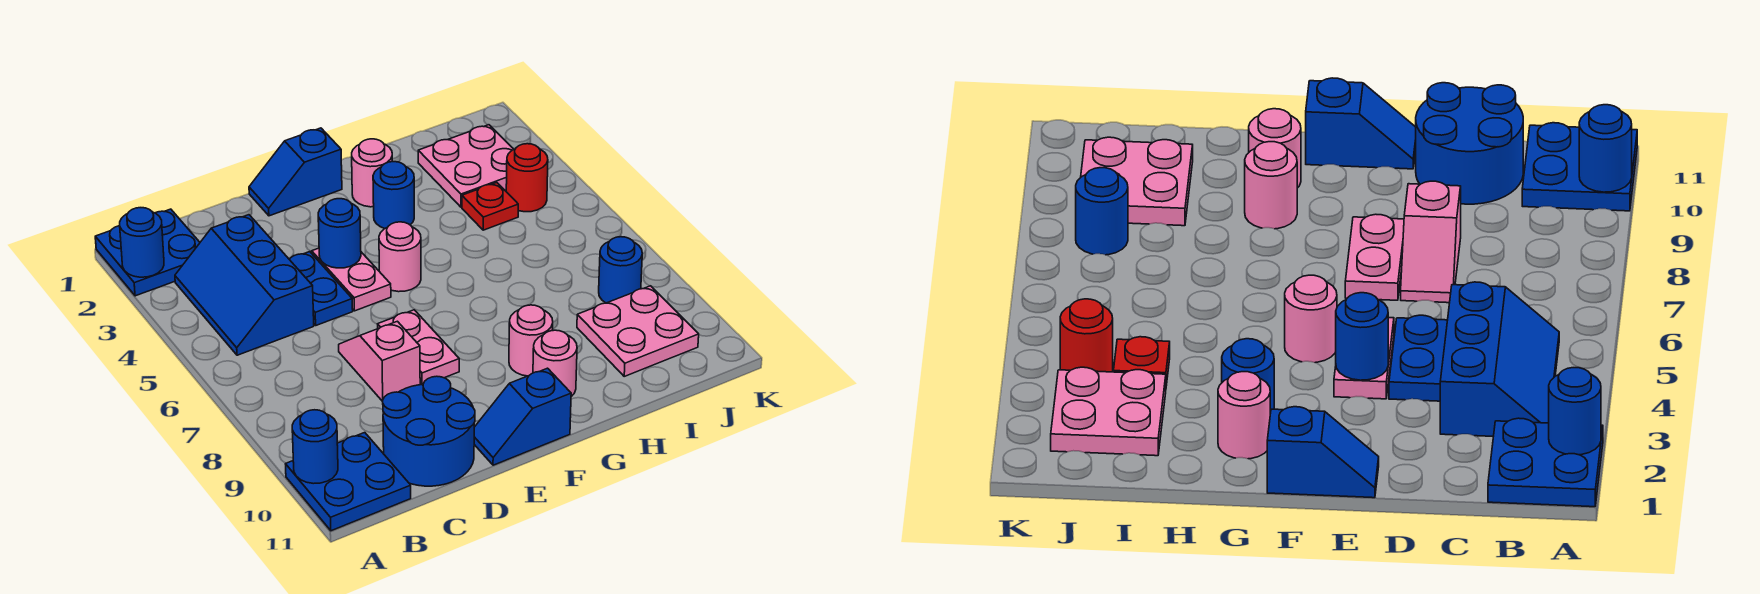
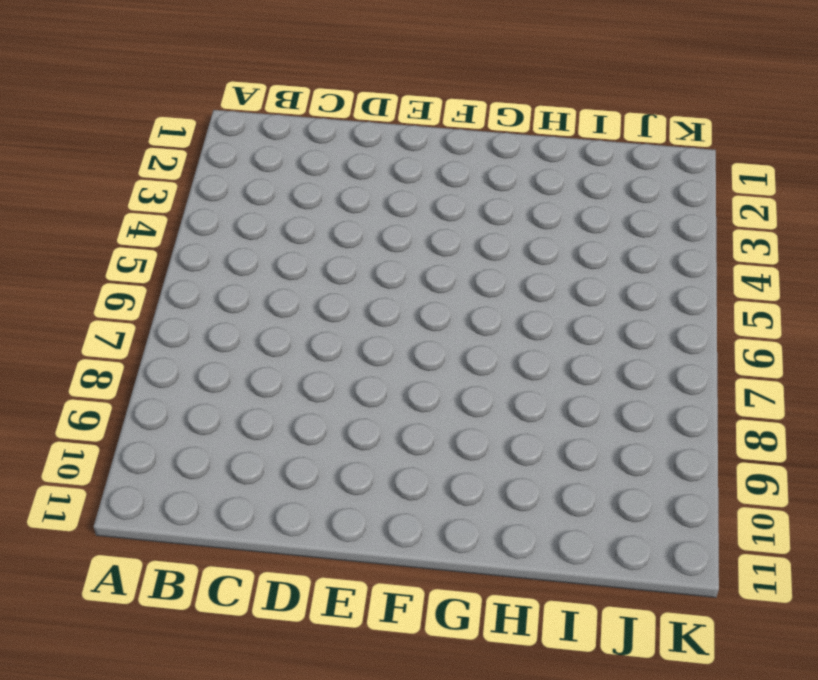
none -> blue plate A1:B2 level 1
none -> blue plate A10:B11 level 1
none -> blue slope B3:C5 level 1 top C

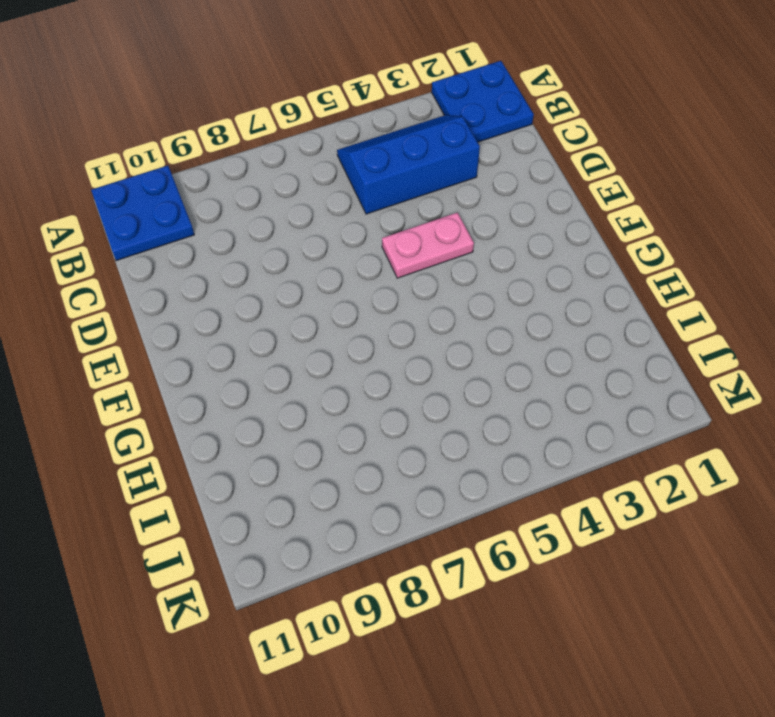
none -> blue round brick C10:D11 level 1
none -> blue plate D4:D5 level 1
none -> pink slope D7:D8 level 1 top 8

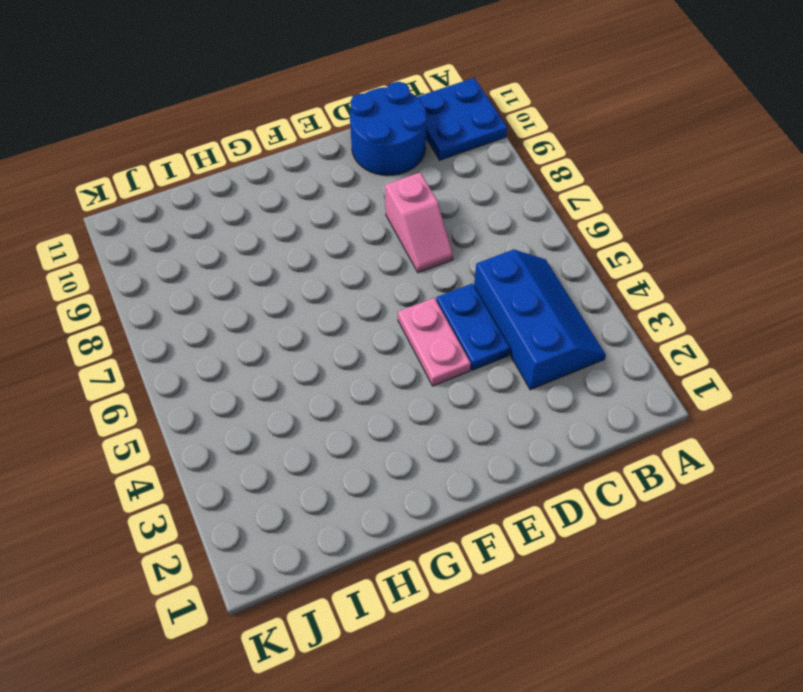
none -> blue plate A1:B2 level 1
none -> blue slope E1:F1 level 1 top F
none -> pink plate E7:E8 level 1

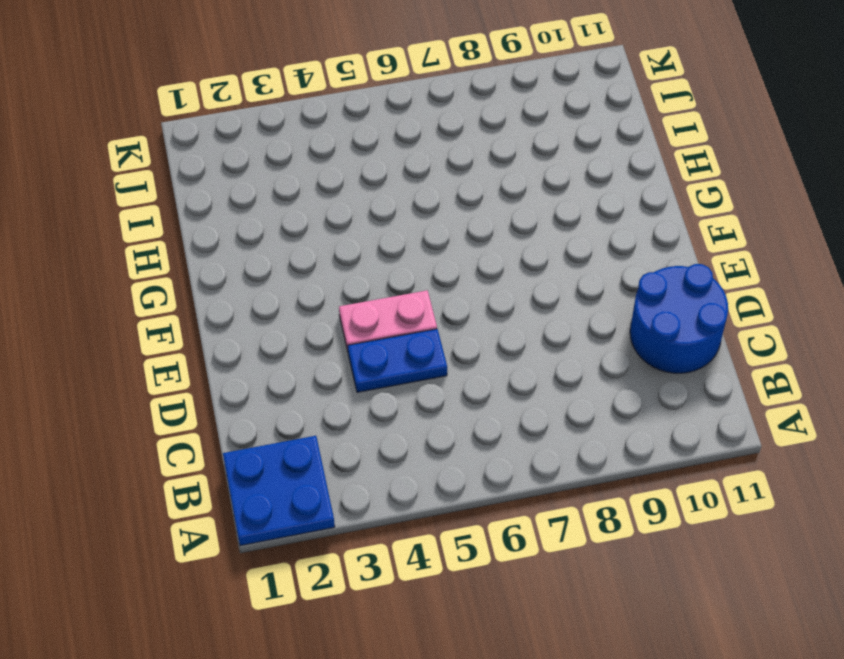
none -> blue plate A10:B11 level 1
none -> blue slope B3:C5 level 1 top C
none -> pink slope D7:D8 level 1 top 8

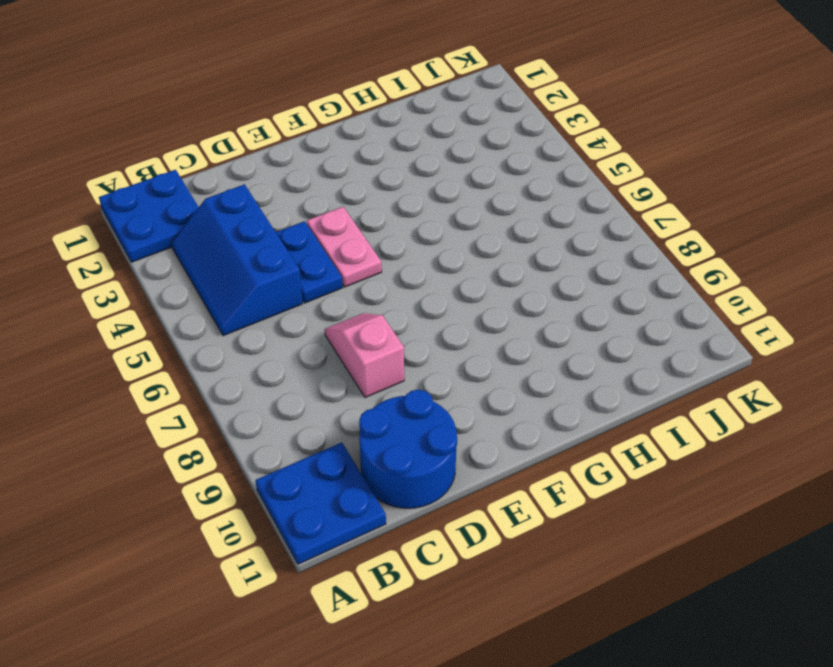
none -> blue slope E1:F1 level 1 top F
none -> pink plate E7:E8 level 1
none -> blue slope E11:F11 level 1 top F

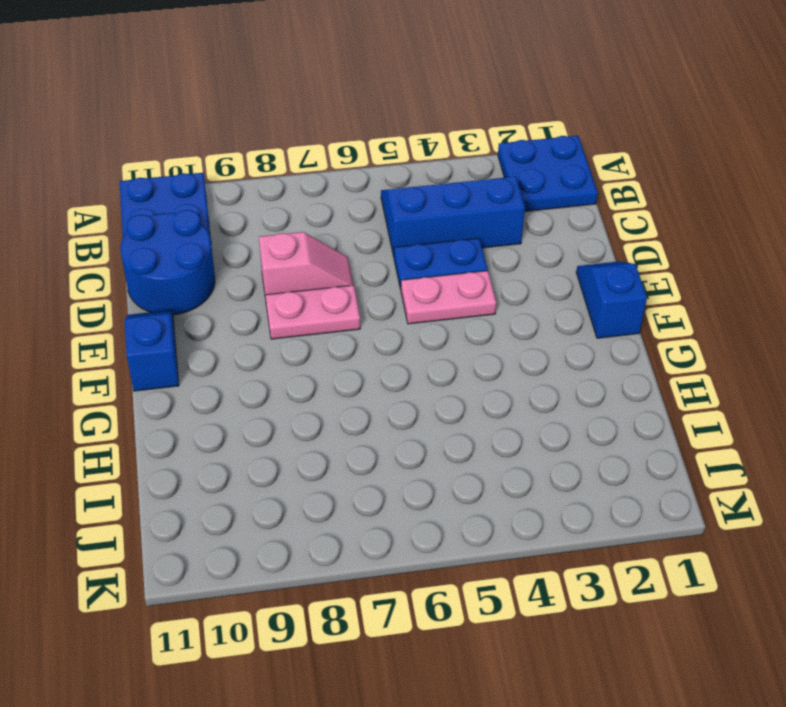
none -> pink round brick F5 level 1
none -> pink round brick G2 level 1
none -> blue round brick G3 level 1

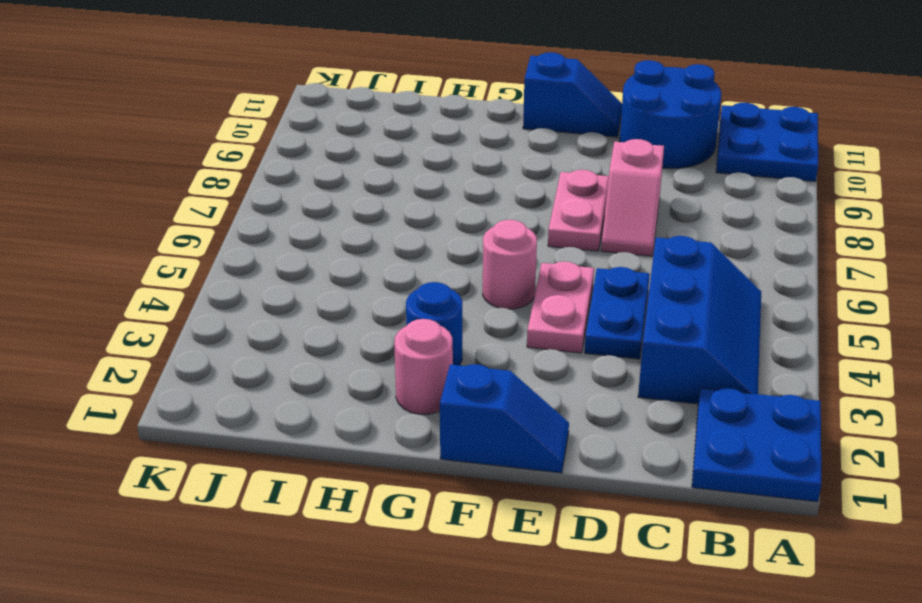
none -> pink round brick G9 level 1
none -> pink round brick G10 level 1
none -> pink plate I2:J3 level 1

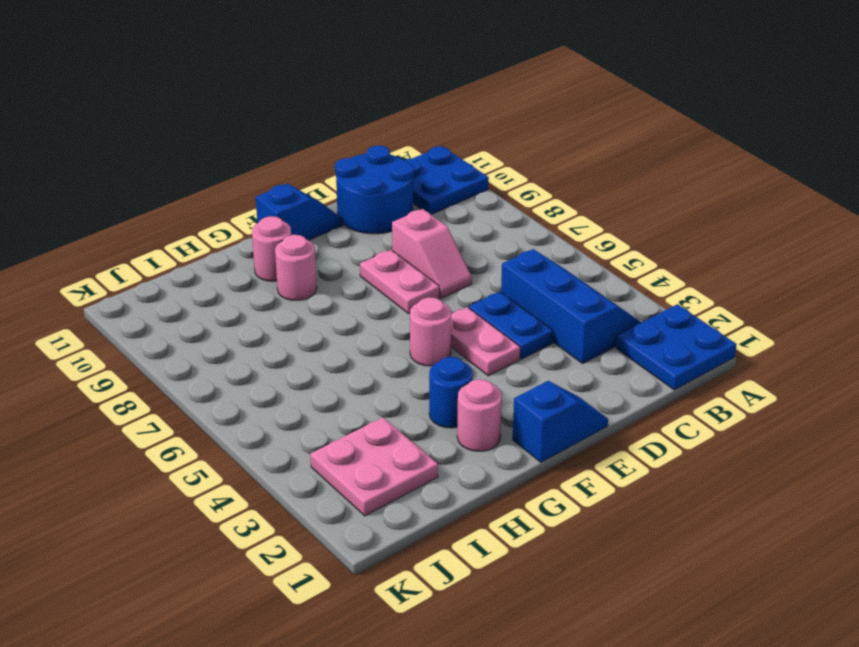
none -> red plate I4 level 1
none -> pink plate I9:J10 level 1
none -> red round brick J4 level 1

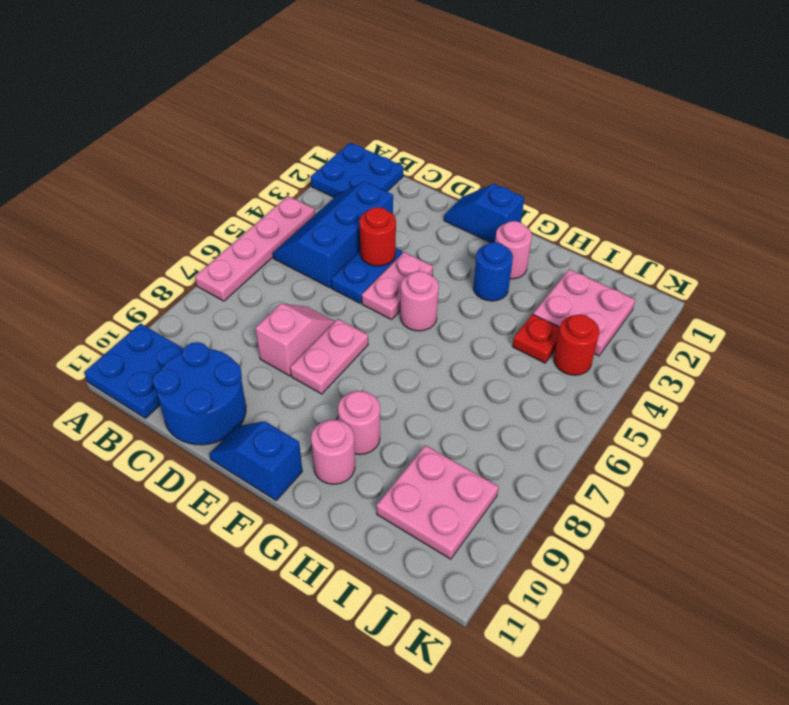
pink plate A4:A7 level 1 -> none
red round brick D4 level 2 -> none
none -> blue round brick J8 level 1
none -> blue round brick A2 level 2
none -> blue round brick A10 level 2

